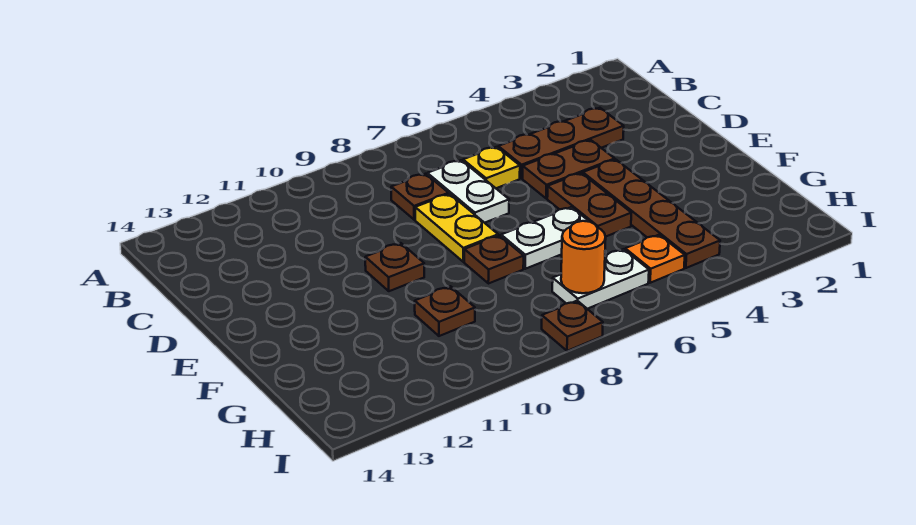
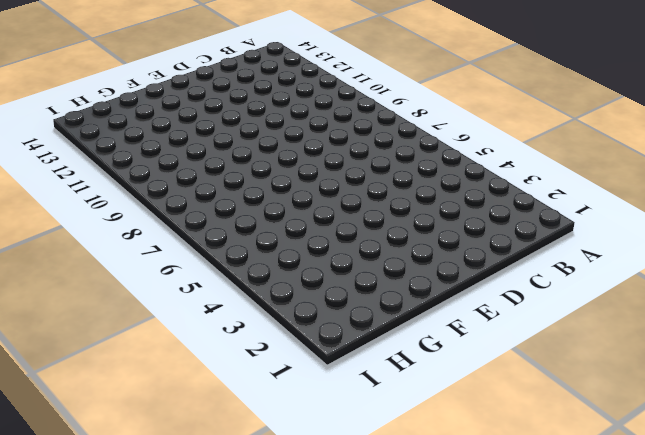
none -> brown plate C3:C5 level 1
none -> yellow plate C6 level 1
none -> white plate C7:D7 level 1

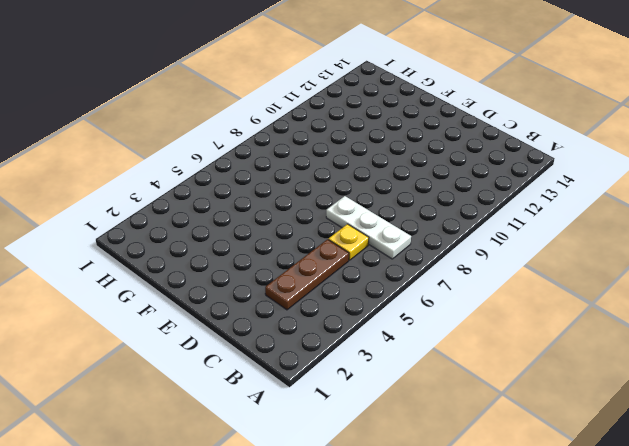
white plate B7:D7 level 1 -> white plate C7:D7 level 1
none -> brown plate C8 level 1
none -> brown plate D4:D5 level 1
none -> yellow plate D8:E8 level 1

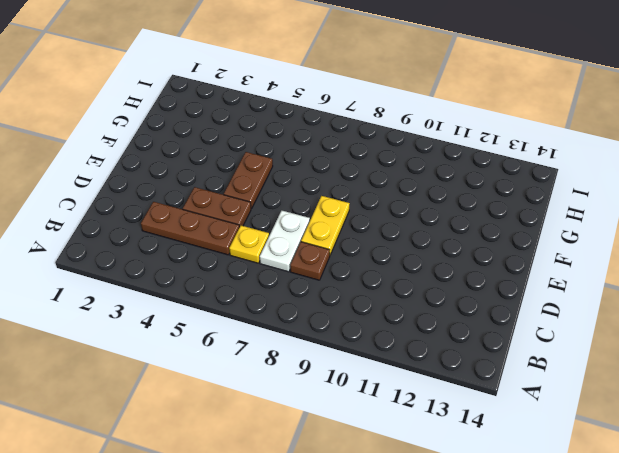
none -> brown plate E4:H4 level 1
none -> brown plate E10 level 1
none -> white plate F6:F7 level 1

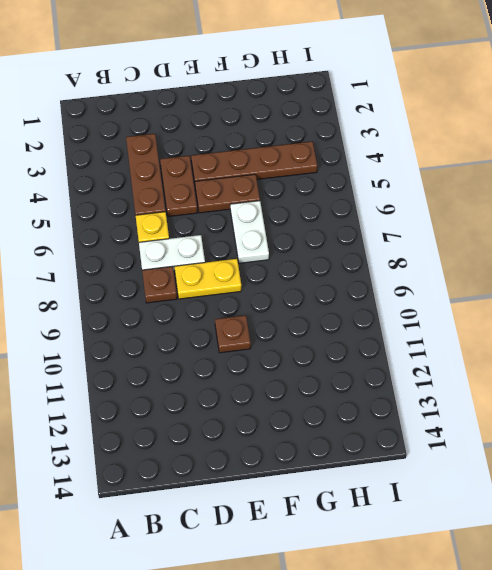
none -> brown plate F8 level 1
none -> brown plate G10 level 1
none -> orange plate H5 level 1

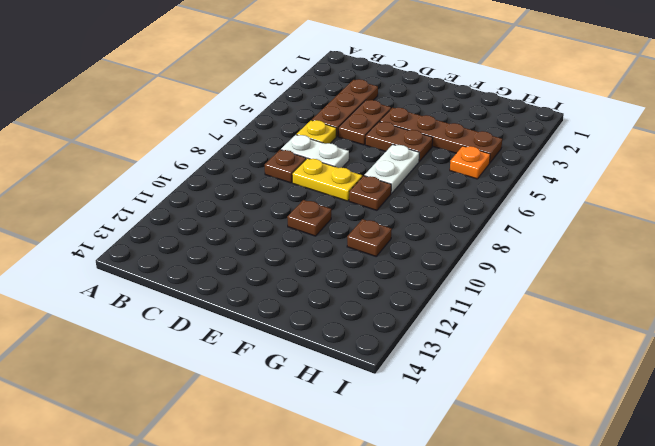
none -> white plate H6:H7 level 1
none -> brown plate I8 level 1
none -> orange round brick H7 level 2

